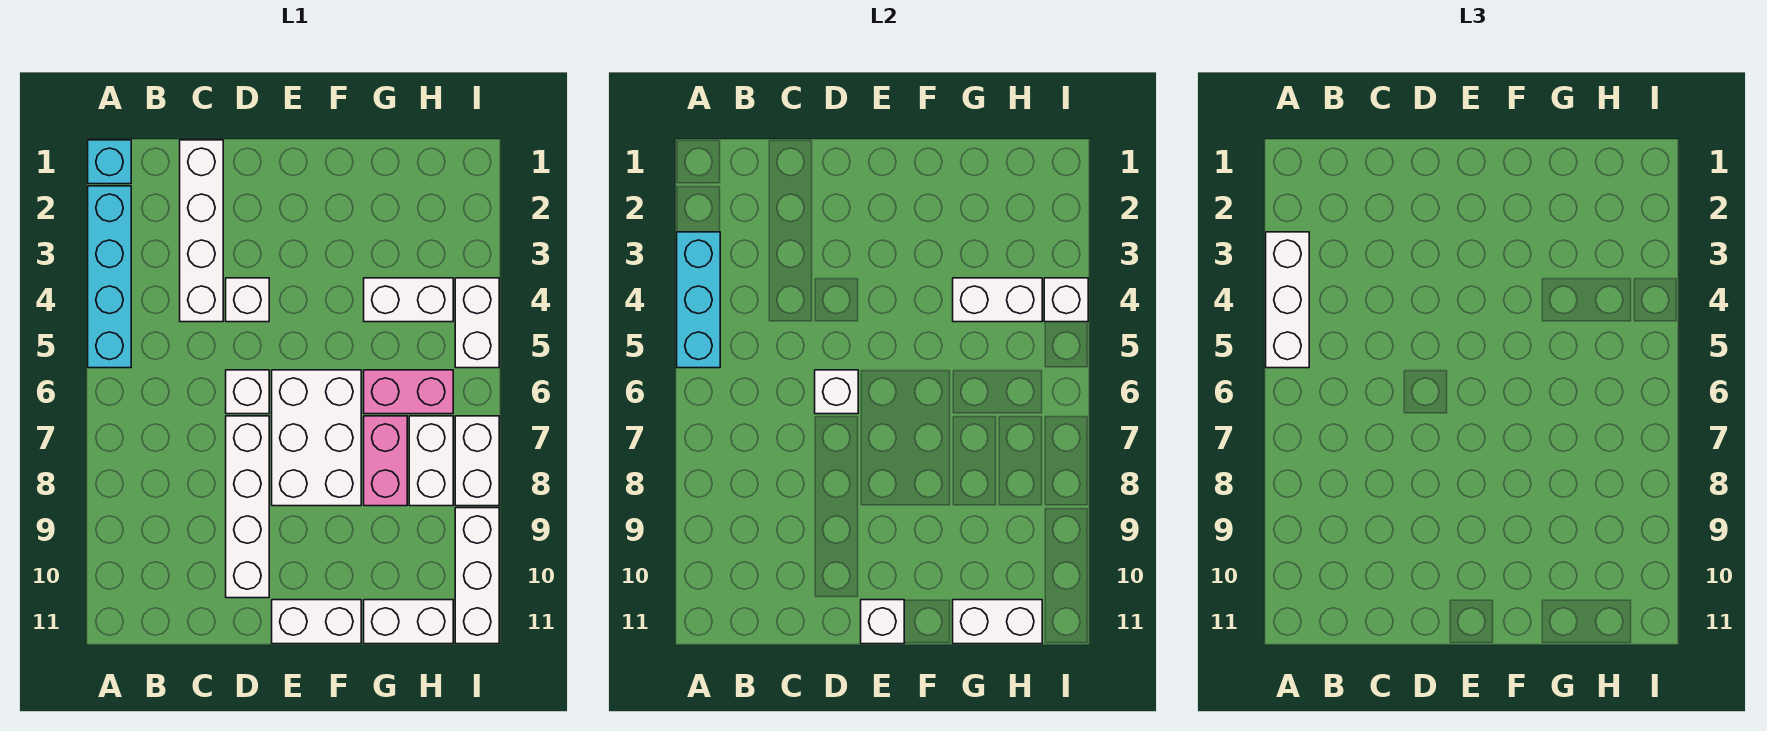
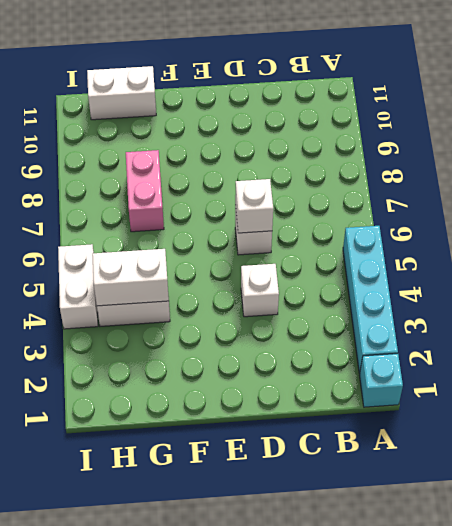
none -> white brick C1:C4 level 1
none -> white brick D7:D10 level 1
none -> white brick E6:F8 level 1

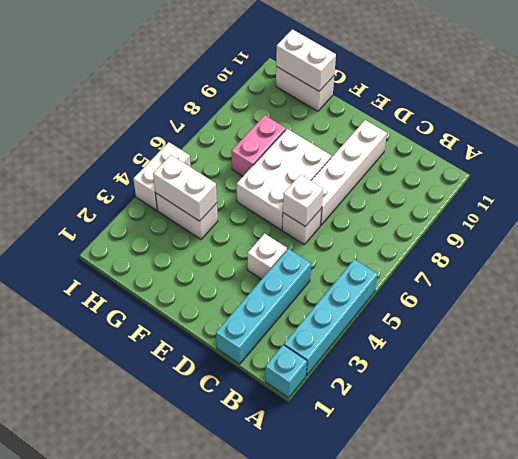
cyan brick C1:C4 level 1 -> white brick C1:C4 level 1
none -> white brick E11:F11 level 1
none -> pink brick G6:H6 level 1
none -> white brick H7:H8 level 1

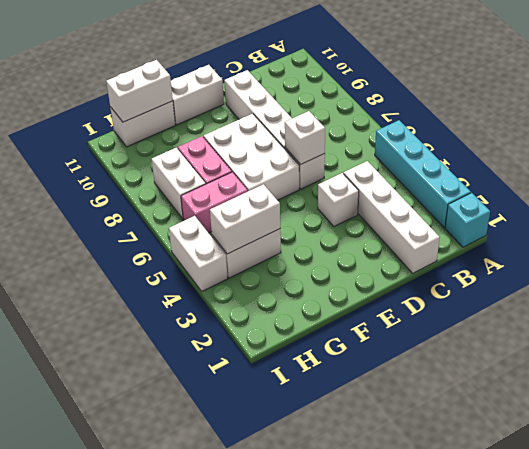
none -> white brick I7:I8 level 1
none -> white brick I9:I11 level 1
none -> cyan brick A3:A5 level 2

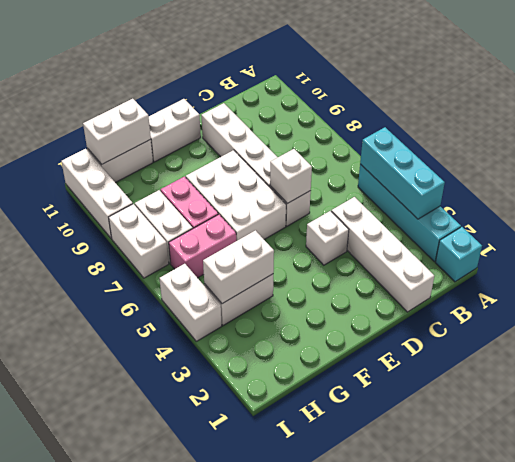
none -> white brick E11 level 2
none -> white brick I4 level 2
none -> white brick A3:A5 level 3

